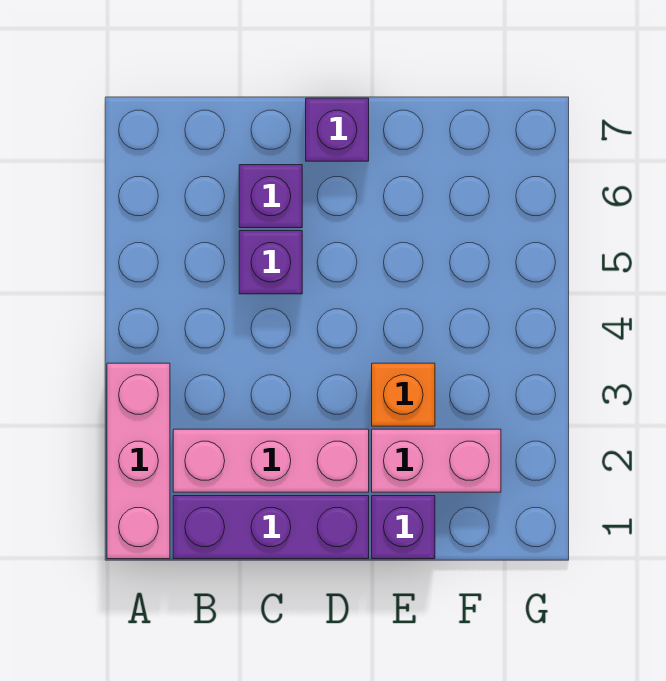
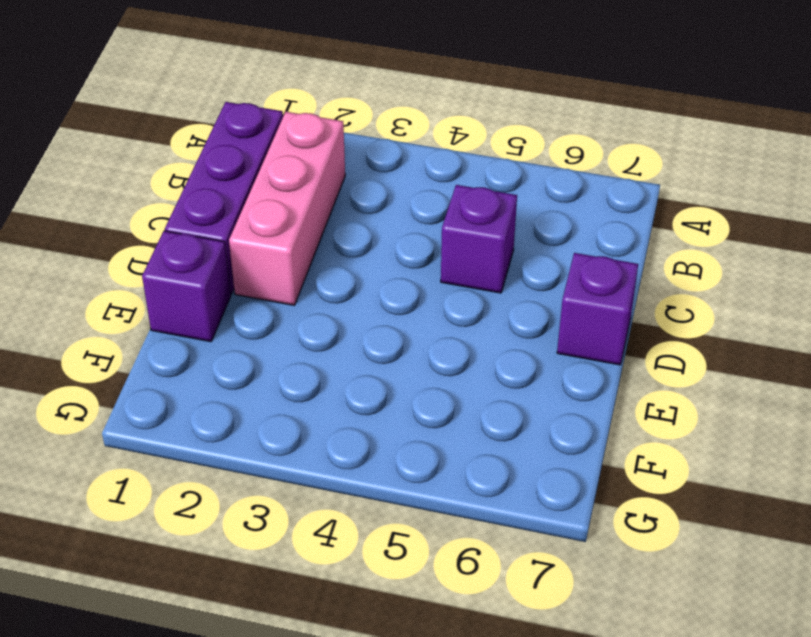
none -> pink brick A1:A3 level 1
none -> purple brick C6 level 1

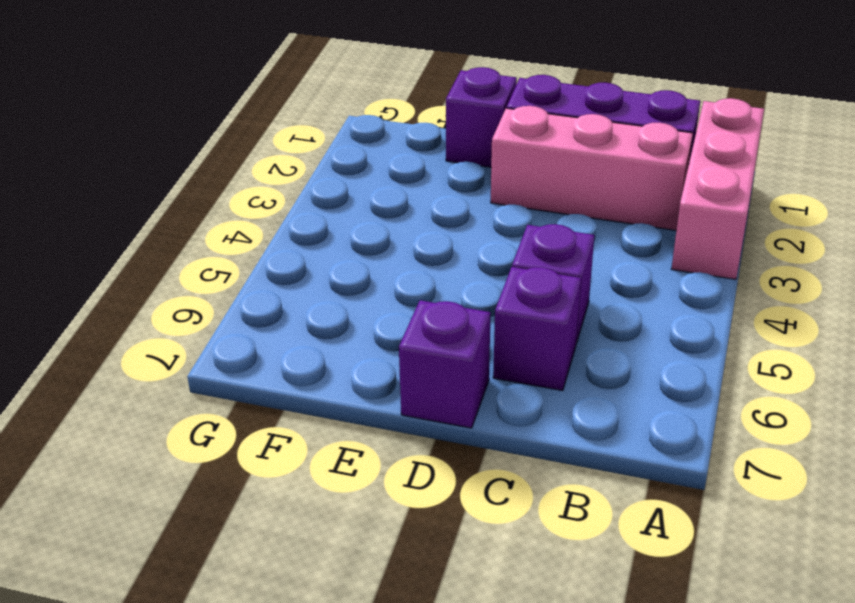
none -> pink brick E2:F2 level 1
none -> orange brick E3 level 1

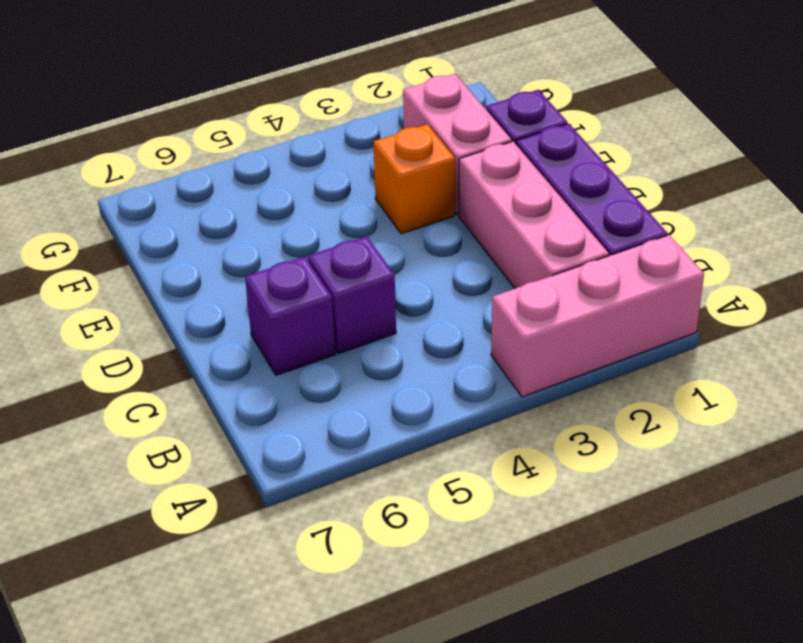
none -> purple brick D7 level 1

